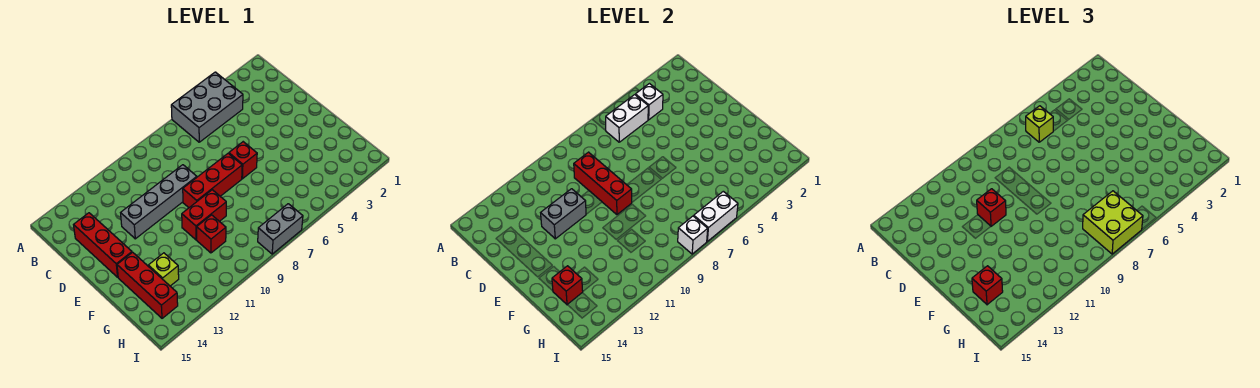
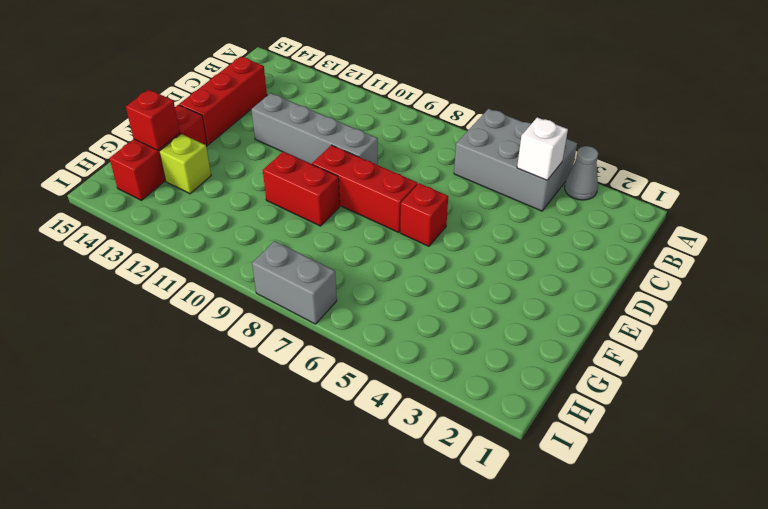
grey cone A3 level 1 -> none
none -> red brick G10 level 1
none -> white brick B5:B6 level 2
none -> red brick C9:E9 level 2

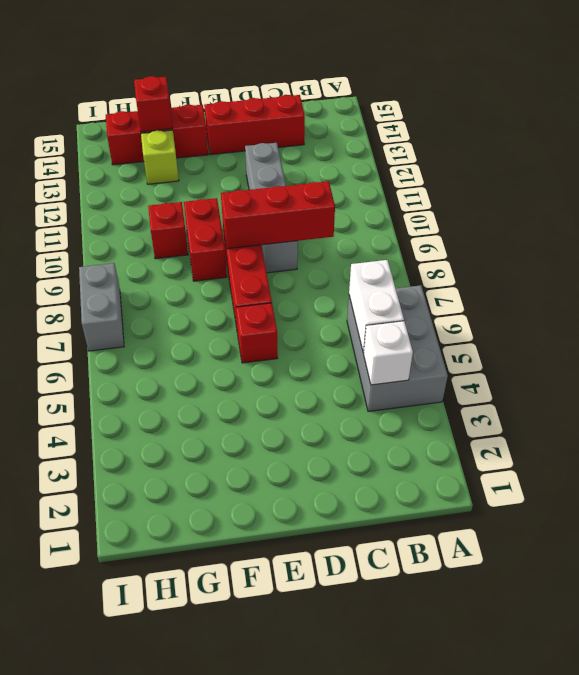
none -> grey brick D11:D12 level 2
none -> white brick I6:I7 level 2
none -> white brick I8 level 2

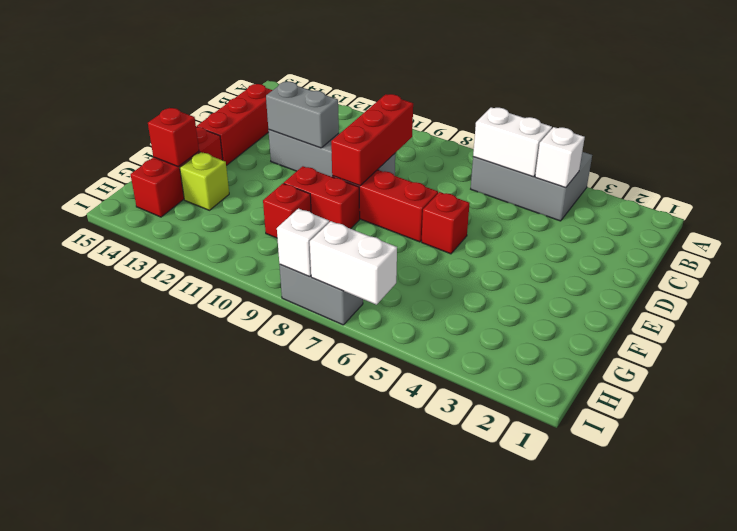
none -> lime brick B6 level 3
none -> red brick D11 level 3
none -> red brick G14 level 3

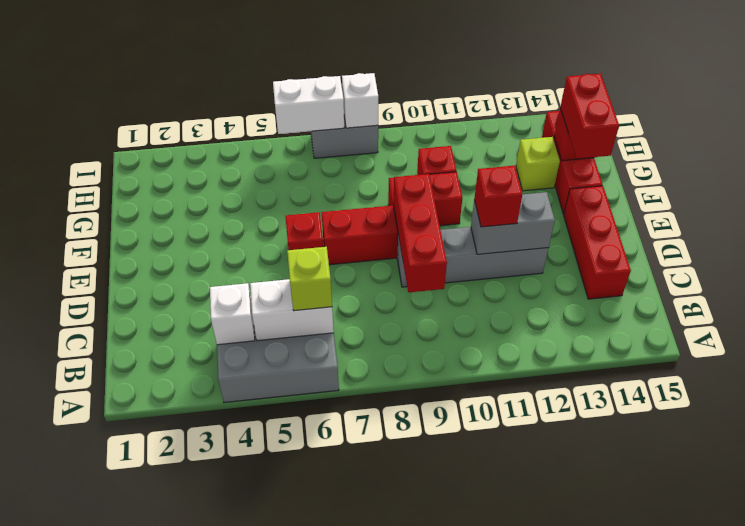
red brick F14:G14 level 3 -> red brick G14 level 3
none -> lime brick H7:I8 level 3

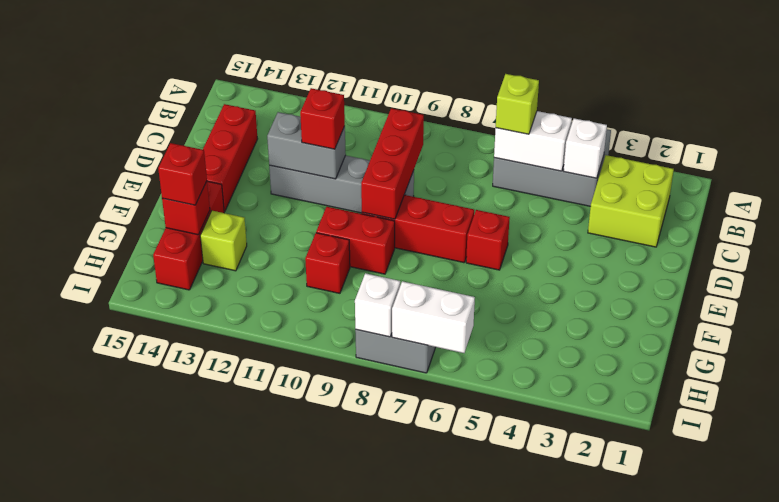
lime brick B2:C3 level 1 -> lime brick H7:I8 level 3

